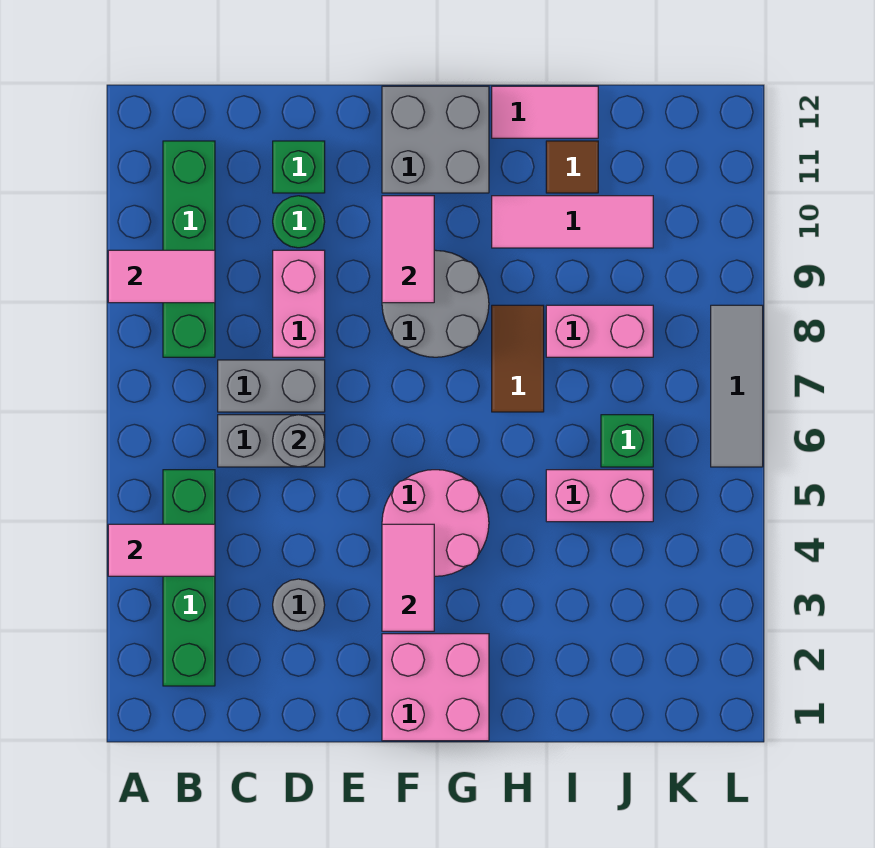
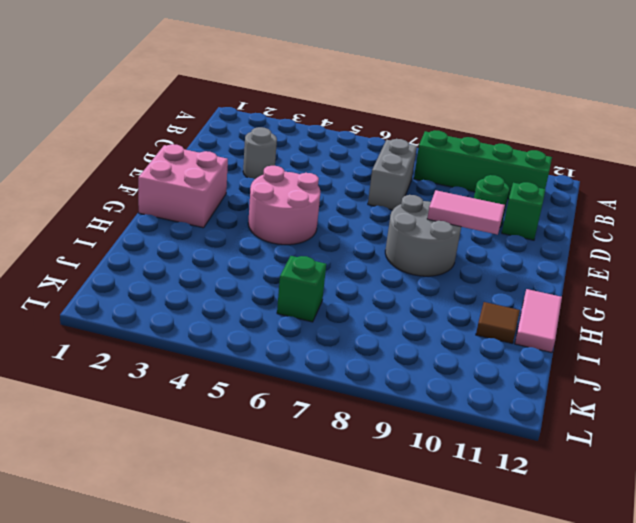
none -> green brick B2:B5 level 1
none -> grey brick C6:D6 level 1
none -> pink brick D8:D9 level 1

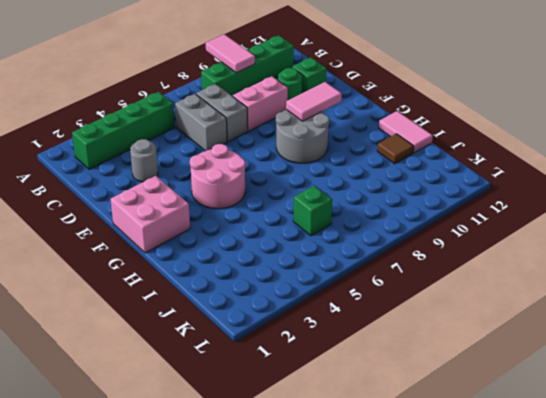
none -> grey brick F11:G12 level 1
none -> brown tile H7:H8 level 1
none -> pink tile H10:J10 level 1

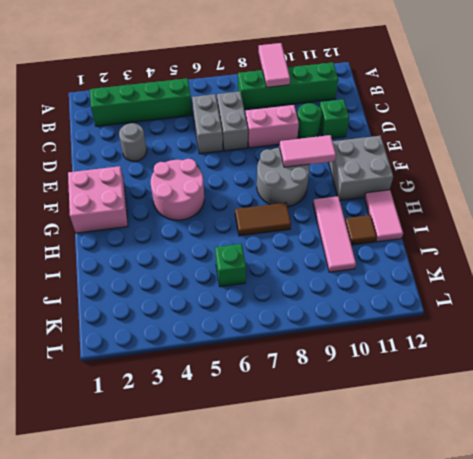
none -> pink brick I5:J5 level 1
none -> pink brick I8:J8 level 1
none -> grey tile L6:L8 level 1

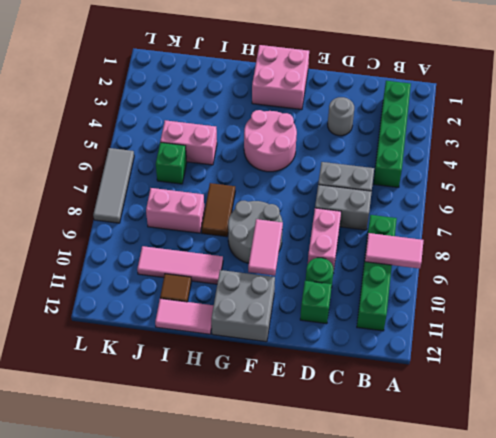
none -> pink tile A4:B4 level 2
none -> grey round brick D6 level 2
none -> pink tile F3:F4 level 2

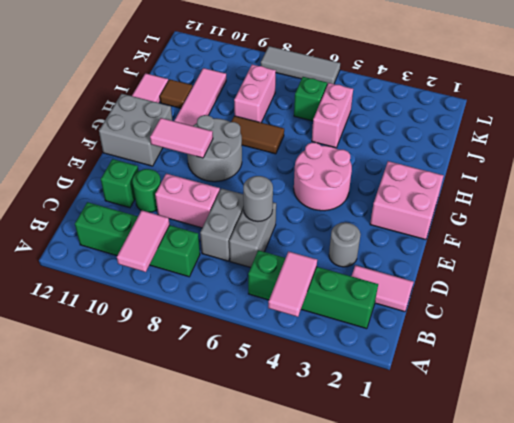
pink tile C1:C2 level 1 -> pink tile F3:F4 level 2

